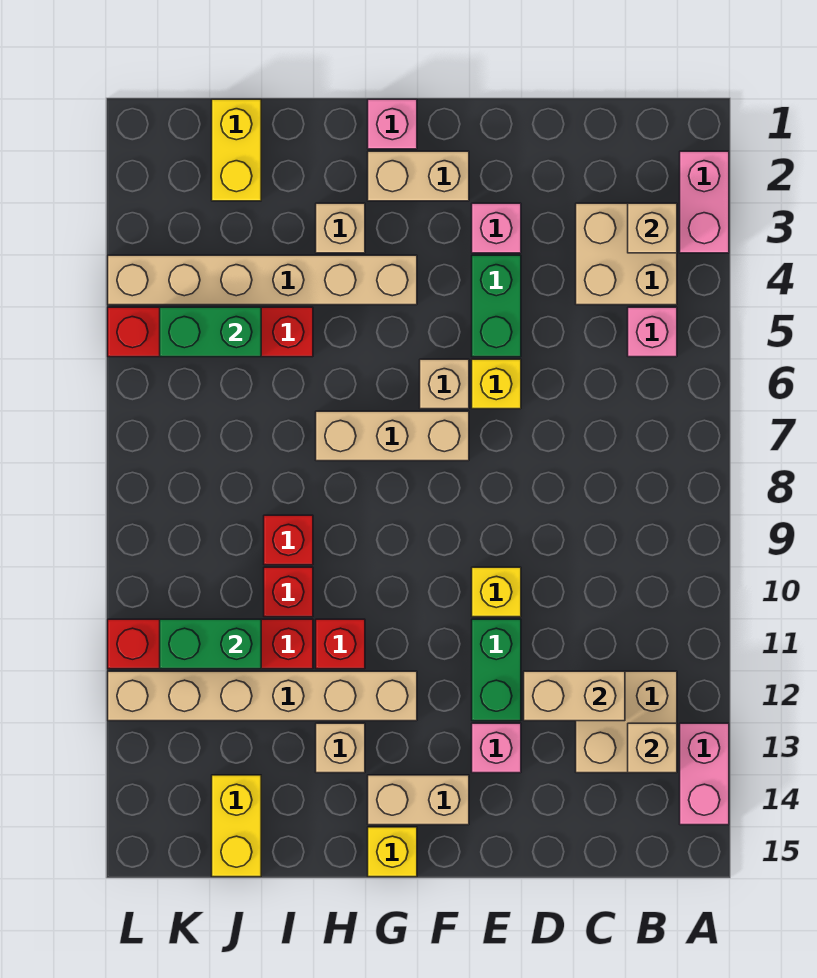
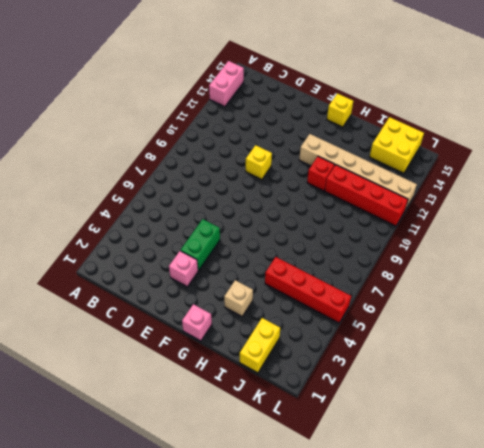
yellow brick J14:K15 level 1 -> yellow brick J14:J15 level 1
none -> pink brick A2:A3 level 1
none -> tan brick B3:C4 level 1
none -> pink brick B5 level 1
none -> tan brick B12:C13 level 1

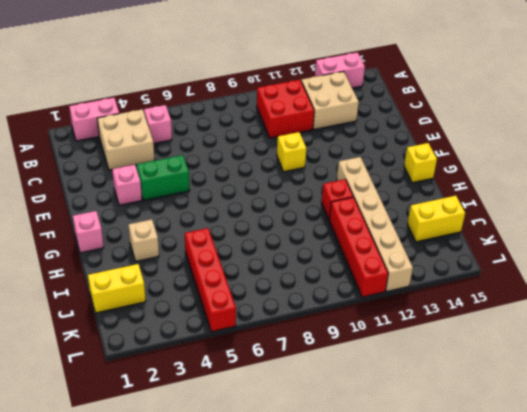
red brick B10:C11 level 1 -> none
none -> yellow brick E6 level 1
none -> green brick E11:E12 level 1
none -> pink brick E13 level 1
none -> tan brick F2:G2 level 1

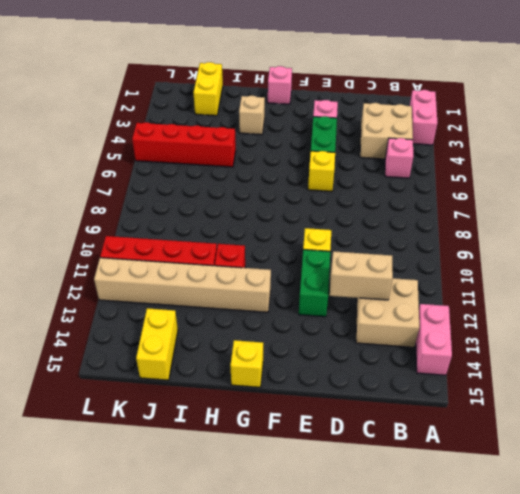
none -> pink brick E13 level 1
none -> tan brick F2:G2 level 1
none -> tan brick F6 level 1
none -> tan brick F7:H7 level 1

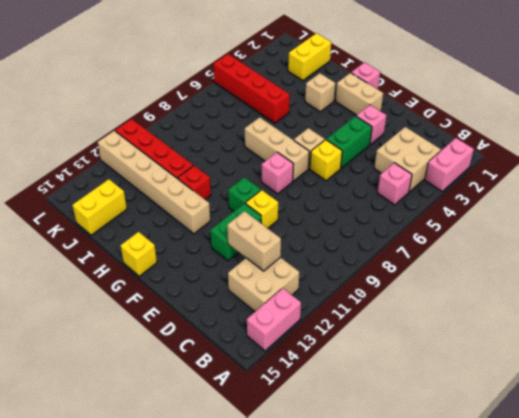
pink brick F8 level 1 -> pink brick E13 level 1
green brick F10 level 1 -> none
none -> tan brick F14:G14 level 1
none -> tan brick G4:L4 level 1
none -> tan brick H13 level 1
none -> red brick I9 level 1

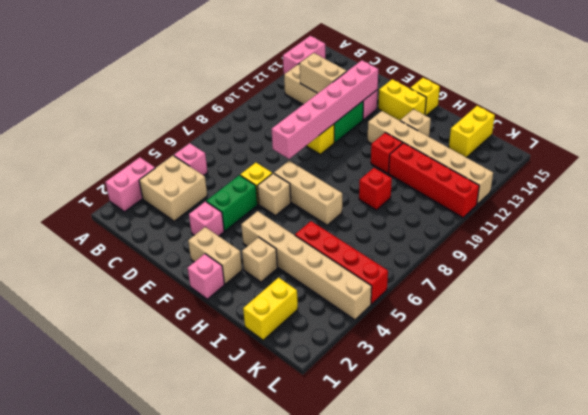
pink brick E8:E13 level 2 -> none
yellow brick F14:G14 level 1 -> tan brick F14:G14 level 1
none -> red brick I10 level 1
none -> tan brick B3 level 2
none -> tan brick B13 level 2
none -> green brick J5:K5 level 2

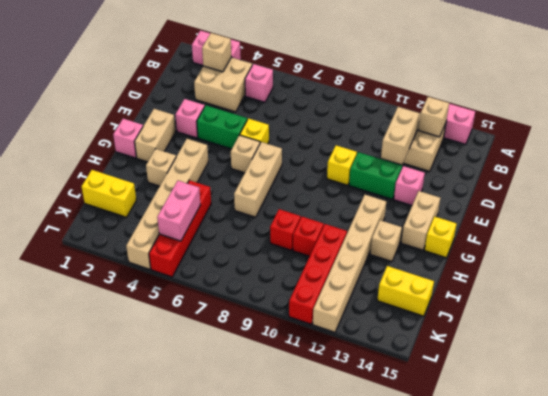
pink brick J5:K5 level 2 -> green brick J5:K5 level 2
none -> red brick H11 level 1
none -> green brick J11:K11 level 2

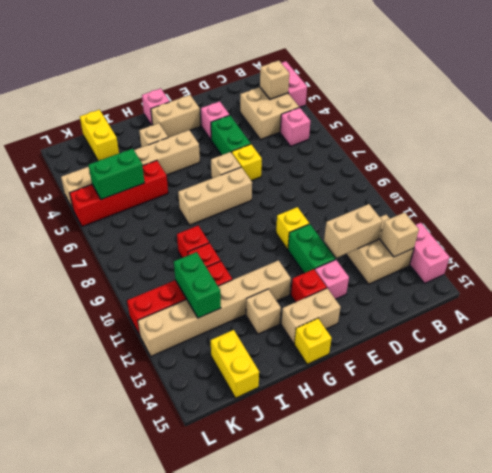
red brick F13 level 1 -> red brick H11 level 1
green brick J11:J12 level 2 -> green brick J11:K11 level 2

